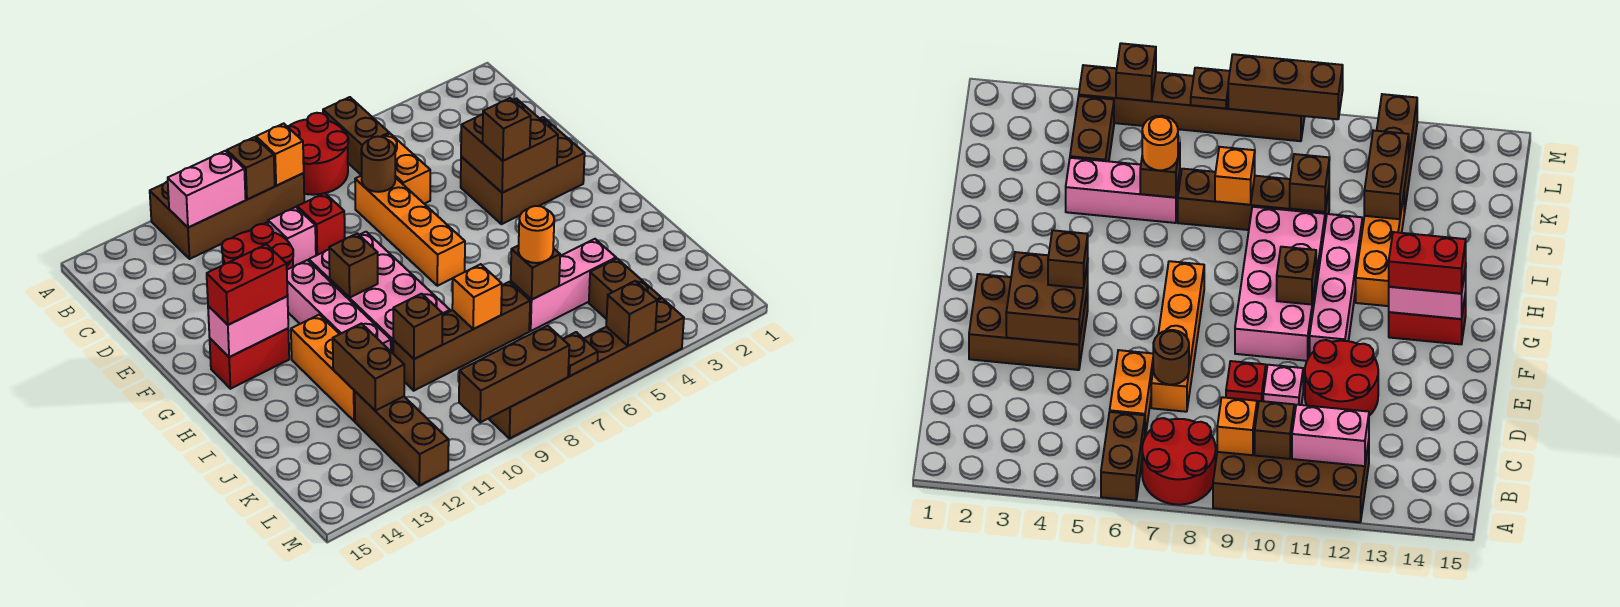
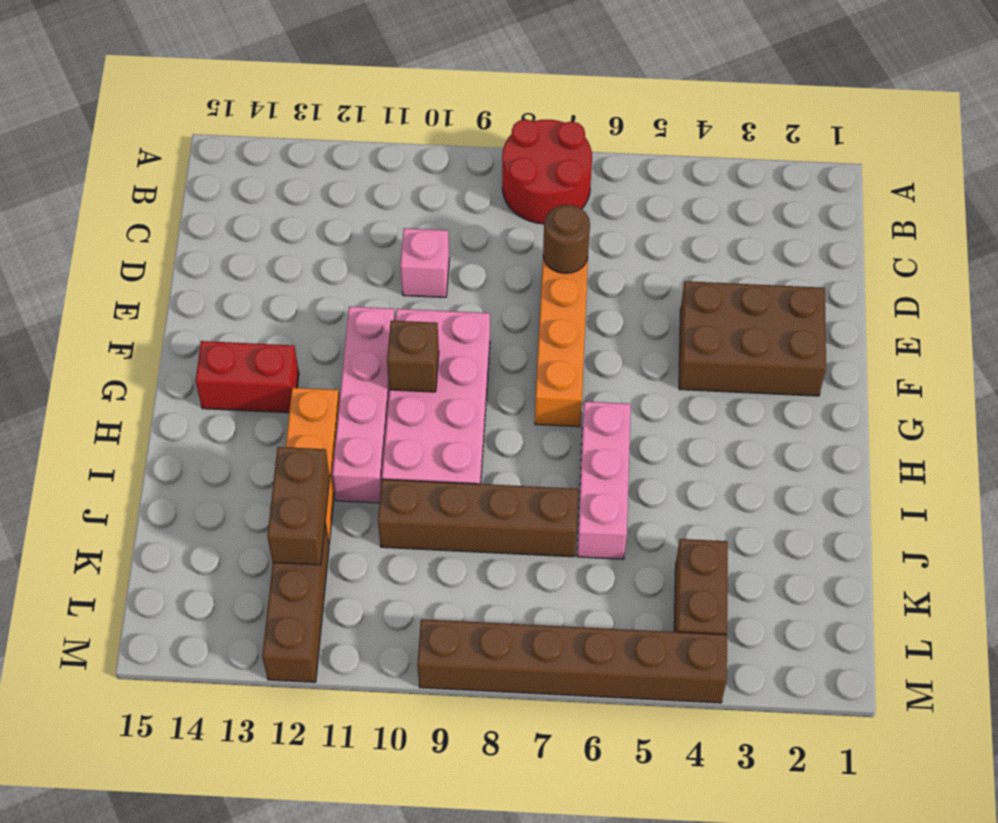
pink brick H6:J6 level 1 -> pink brick J4:J6 level 1
none -> brown brick A6:B6 level 1
none -> brown brick A9:B12 level 1
none -> orange brick C6:D6 level 1
none -> red brick D9 level 1

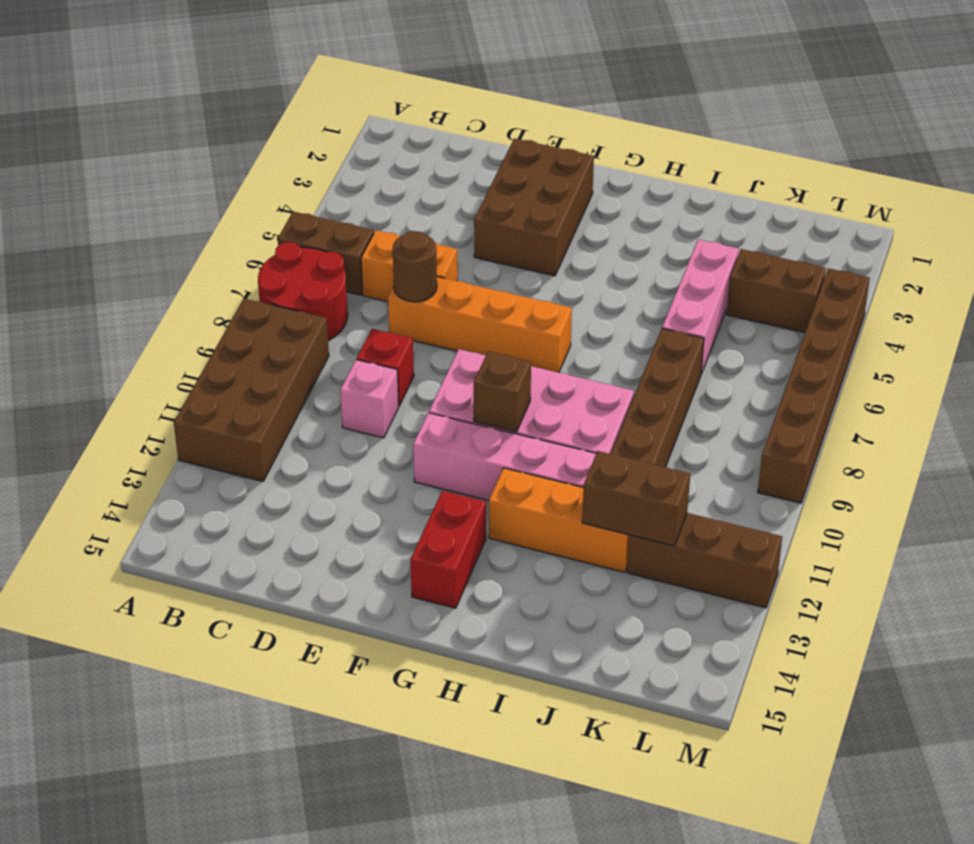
none -> red round brick D11:E12 level 1
none -> orange brick B9 level 2
none -> brown brick B10 level 2
none -> pink brick B11:B12 level 2

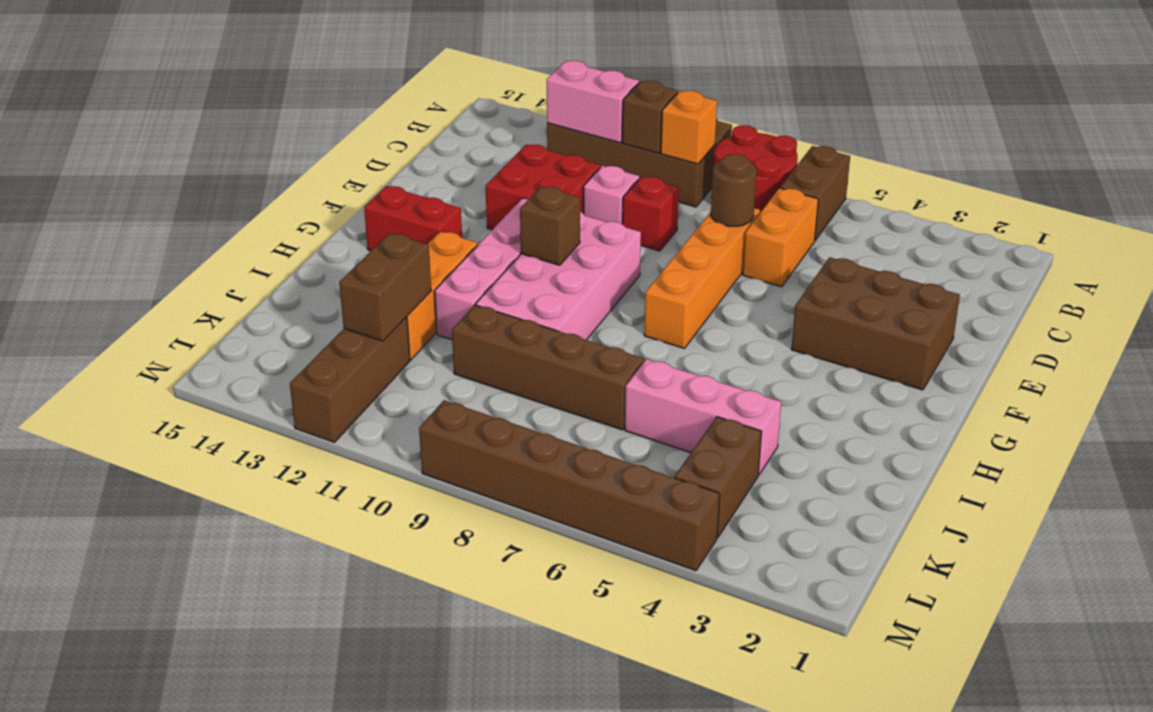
red brick D11:E12 level 1 -> red round brick D11:E12 level 1
none -> brown brick E3:F4 level 2
none -> pink brick G13:G14 level 2
none -> brown brick J6 level 2
none -> orange brick J8 level 2

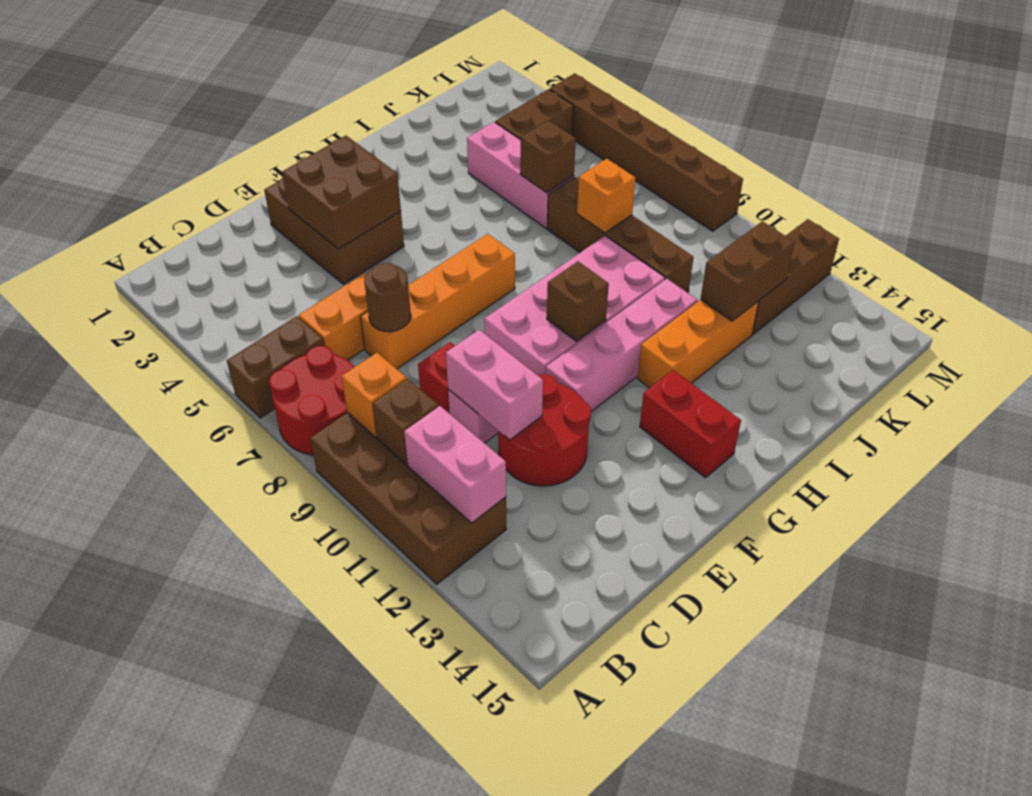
pink brick D10:D11 level 2 -> pink brick G13:G14 level 2
none -> brown brick J10 level 2
none -> brown brick M5 level 2
none -> brown plate M7 level 2
none -> brown brick M8:M10 level 2

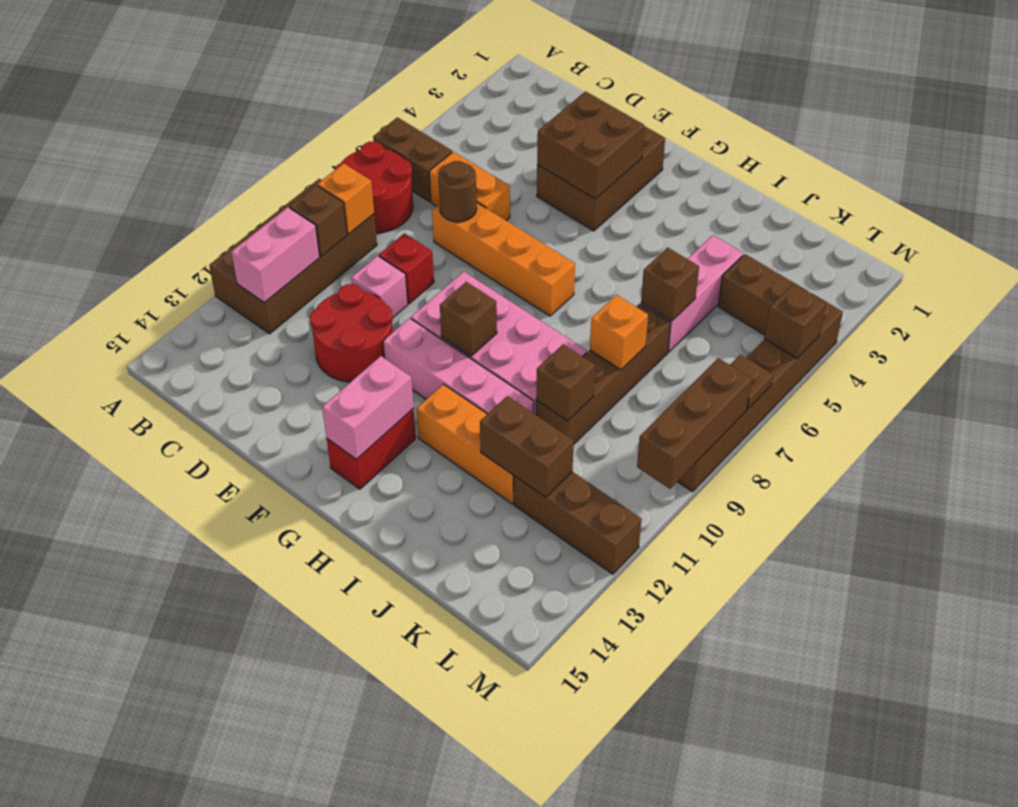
none -> brown brick F4 level 3
none -> red brick G13:G14 level 3
none -> orange round brick J6 level 3

